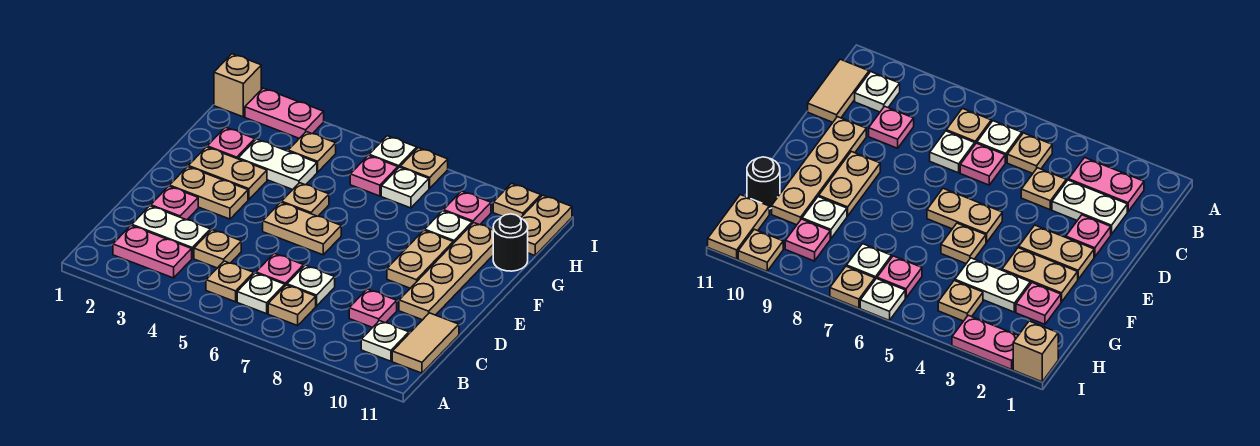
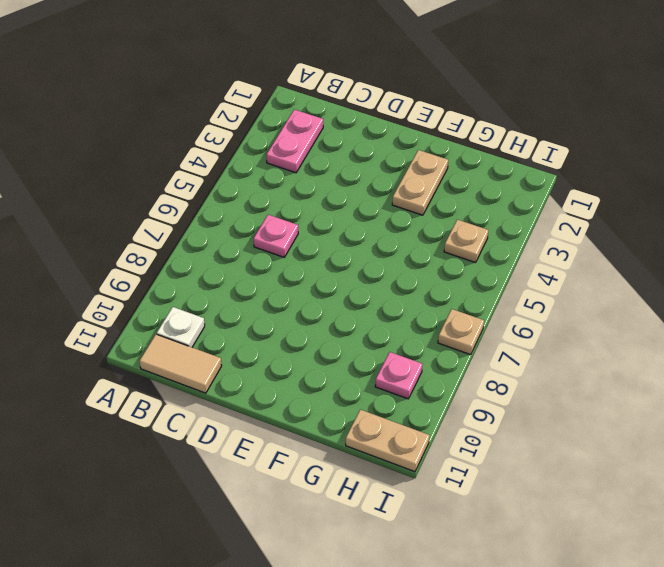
none -> tan plate B5 level 1
none -> white plate B6 level 1
none -> tan plate B7 level 1
none -> white plate C2:C3 level 1

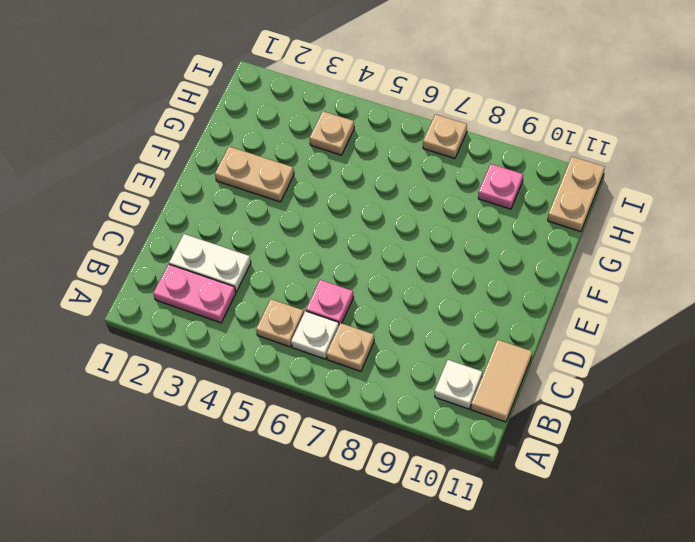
none -> tan plate C4 level 1
none -> white plate C7 level 1
none -> pink plate C9 level 1
none -> pink plate D2 level 1

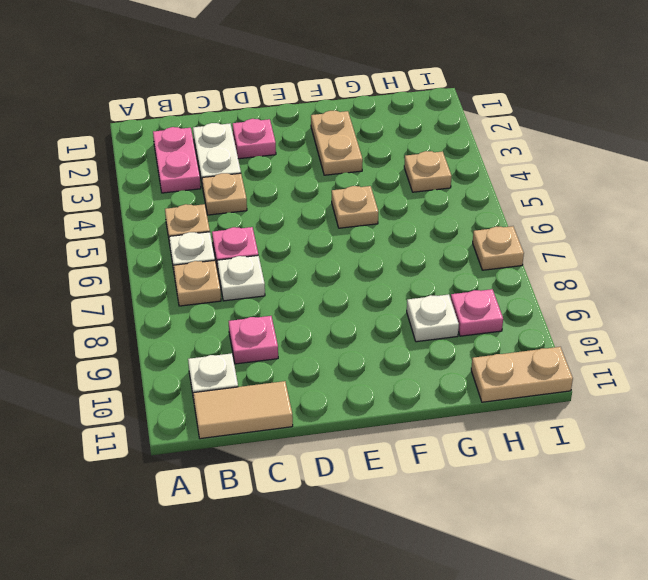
none -> tan plate D10:G10 level 1
none -> tan plate E2:E3 level 1
none -> tan plate E5:E6 level 1
none -> tan plate E9:F9 level 1

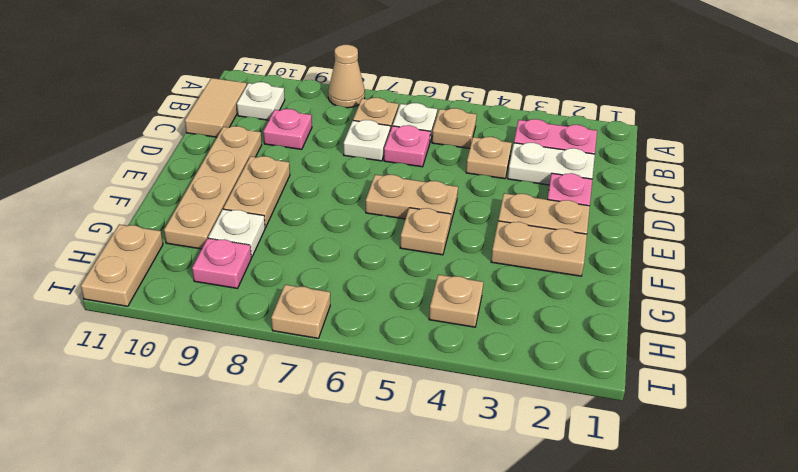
tan cone A8 level 1 -> none
none -> pink plate G2 level 1
none -> white plate G3:G4 level 1
none -> black round brick G11 level 1
none -> pink plate H6 level 1

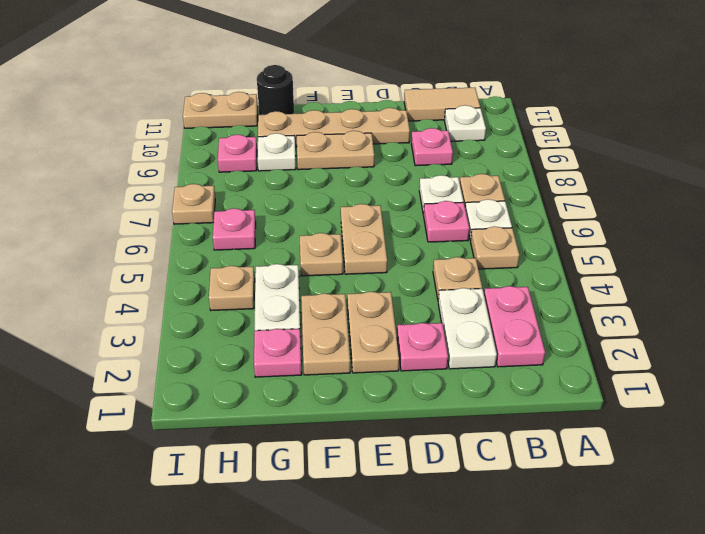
none -> white plate H7 level 1
none -> tan brick I1 level 1
none -> pink plate I2:I3 level 1
none -> white plate I6 level 1

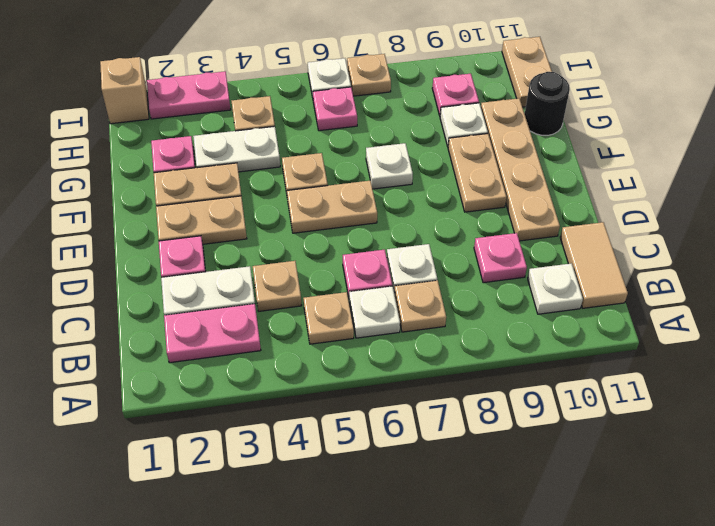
white plate F7 level 1 -> white plate H7 level 1
none -> tan plate I10 level 1

